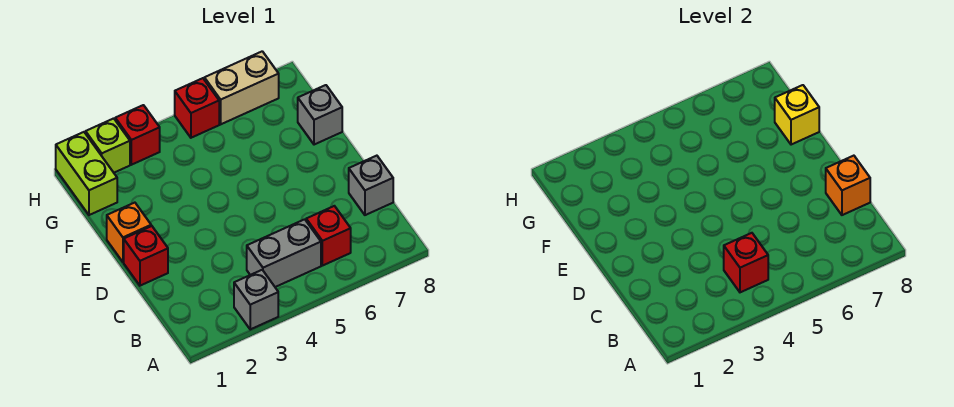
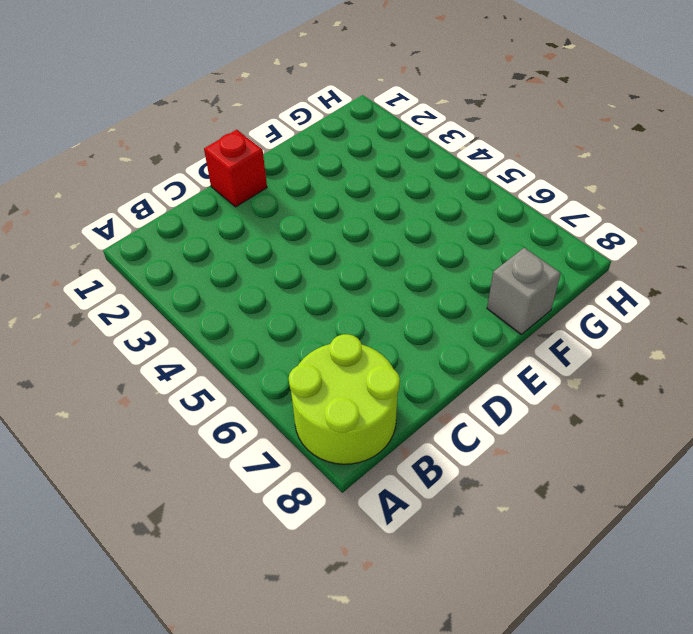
lime round brick A7:B8 level 1 -> none
none -> grey brick A3 level 1
none -> grey brick B4:B5 level 1
none -> red brick B6 level 1

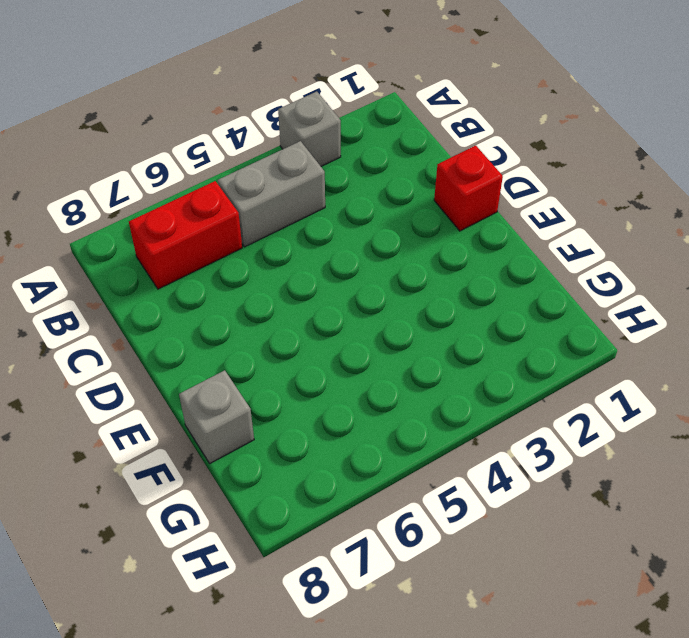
red brick B6:B7 level 1 -> red brick B6 level 1
none -> grey brick C8 level 1
none -> orange brick E1 level 1
none -> lime brick G1:H1 level 1

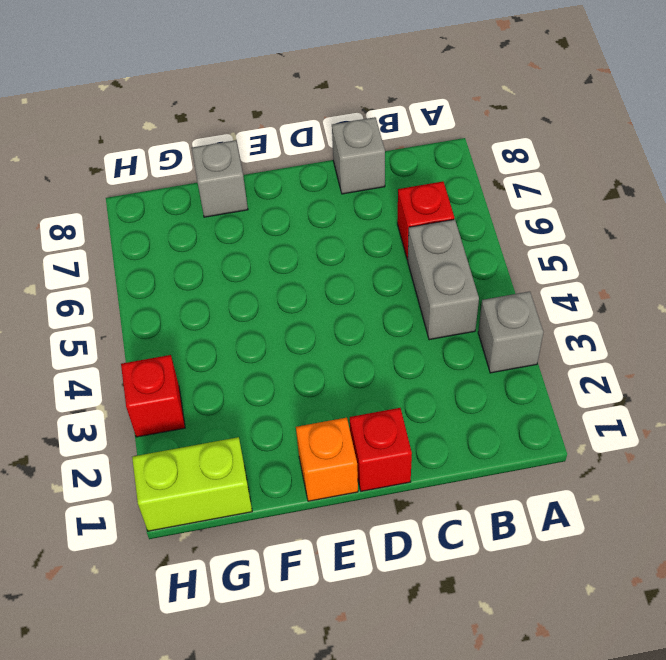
none -> lime brick H2 level 1
none -> red brick H5 level 1
none -> tan brick H6:H7 level 1

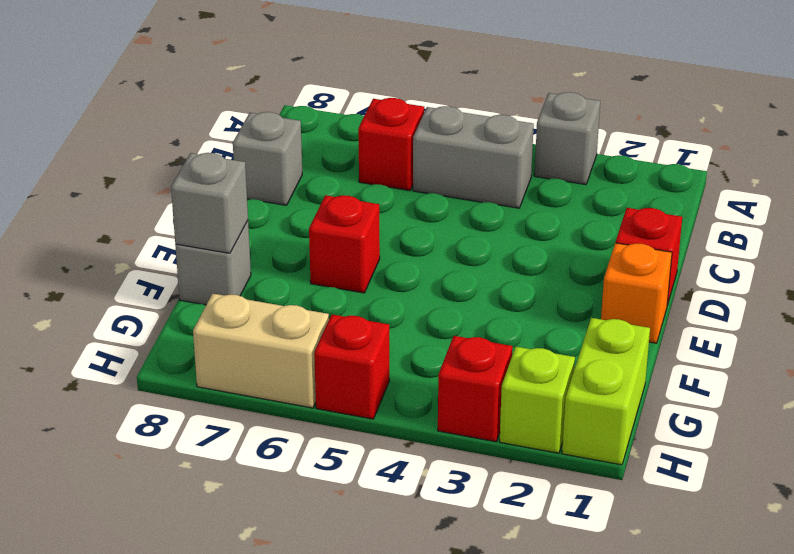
red brick E6 level 1 -> red brick B4 level 2
grey brick F8 level 2 -> yellow brick F8 level 2
none -> orange brick C8 level 2

